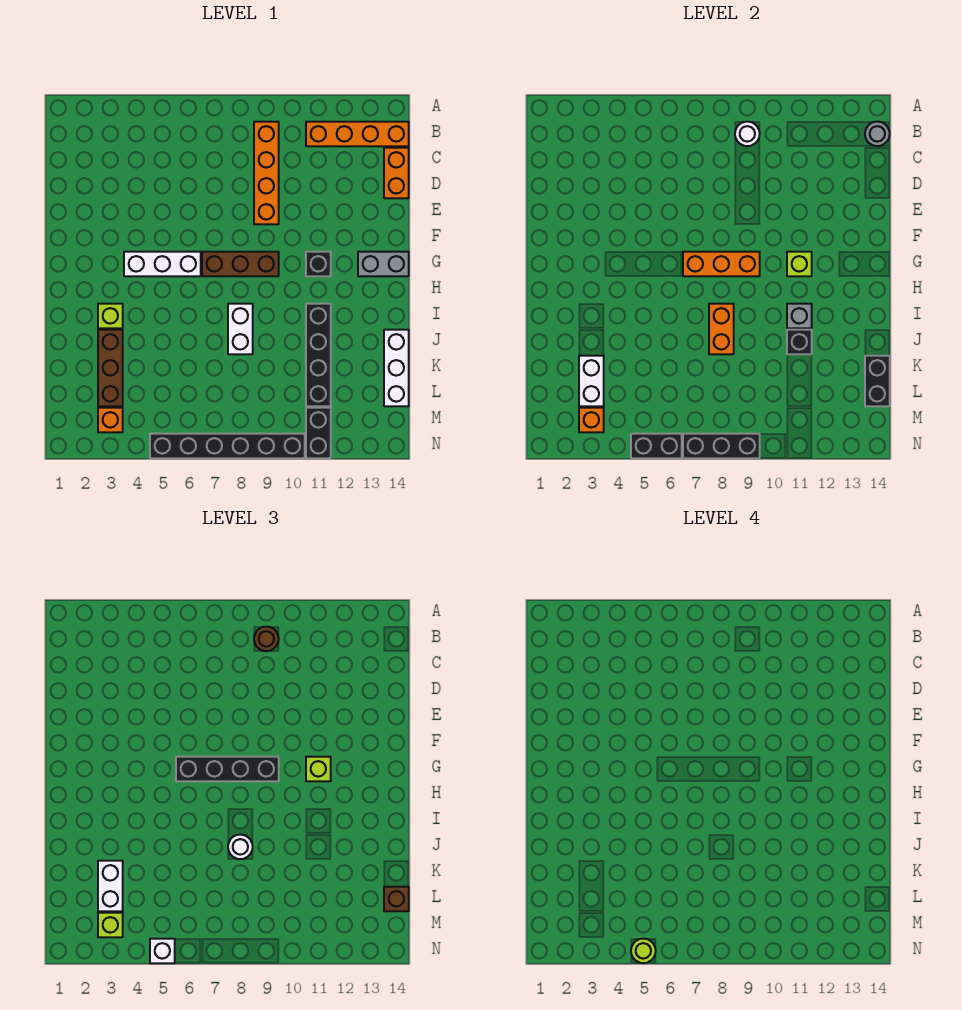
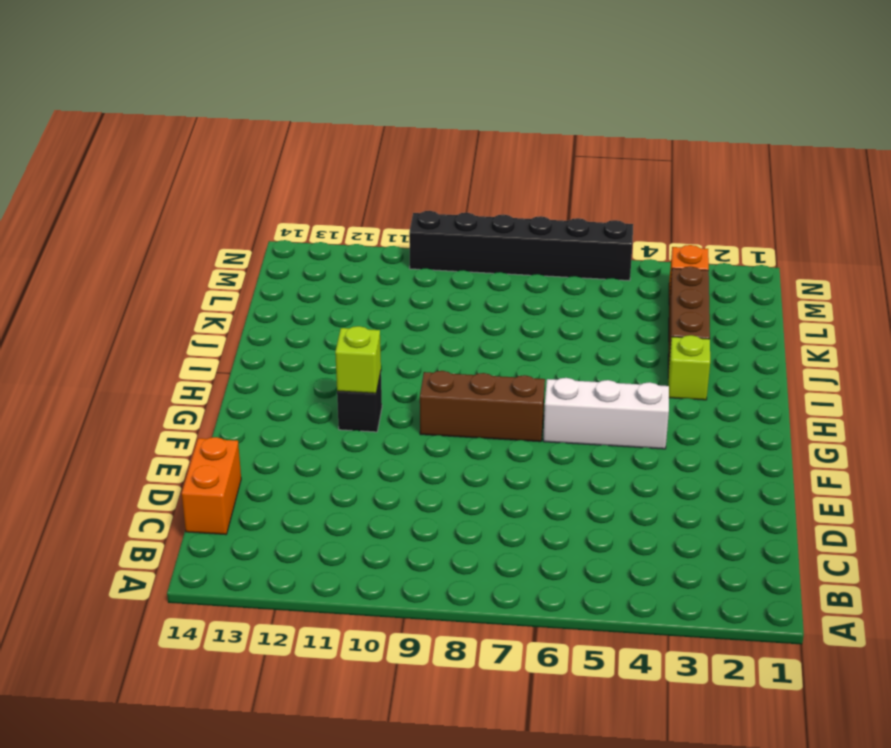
none -> orange brick B9:E9 level 1
none -> orange brick B11:B14 level 1
none -> grey brick G13:G14 level 1
none -> white brick I8:J8 level 1

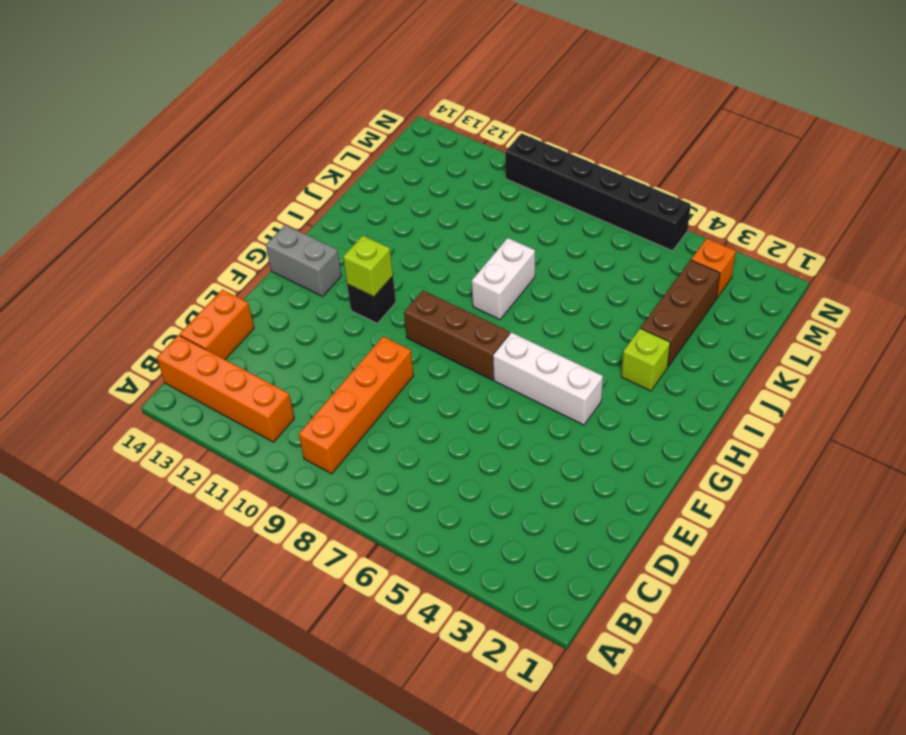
none -> black brick I11:L11 level 1
none -> white brick J14:L14 level 1
none -> black brick M11:N11 level 1
none -> white round brick B9 level 2

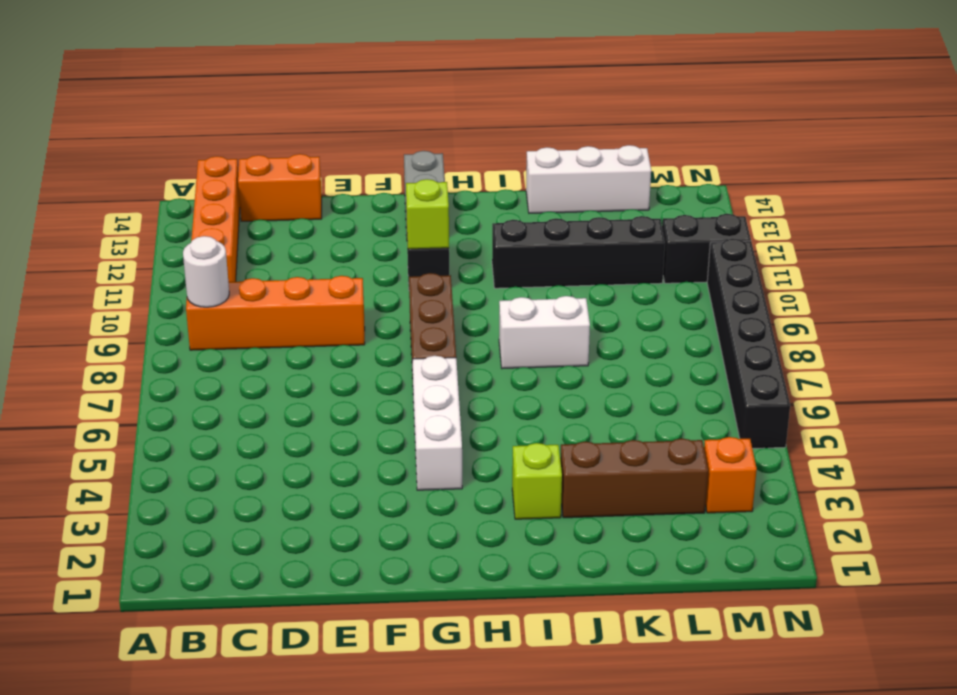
none -> grey round brick B14 level 2
none -> orange brick G7:G9 level 2
none -> orange brick I8:J8 level 2
none -> grey brick I11 level 2

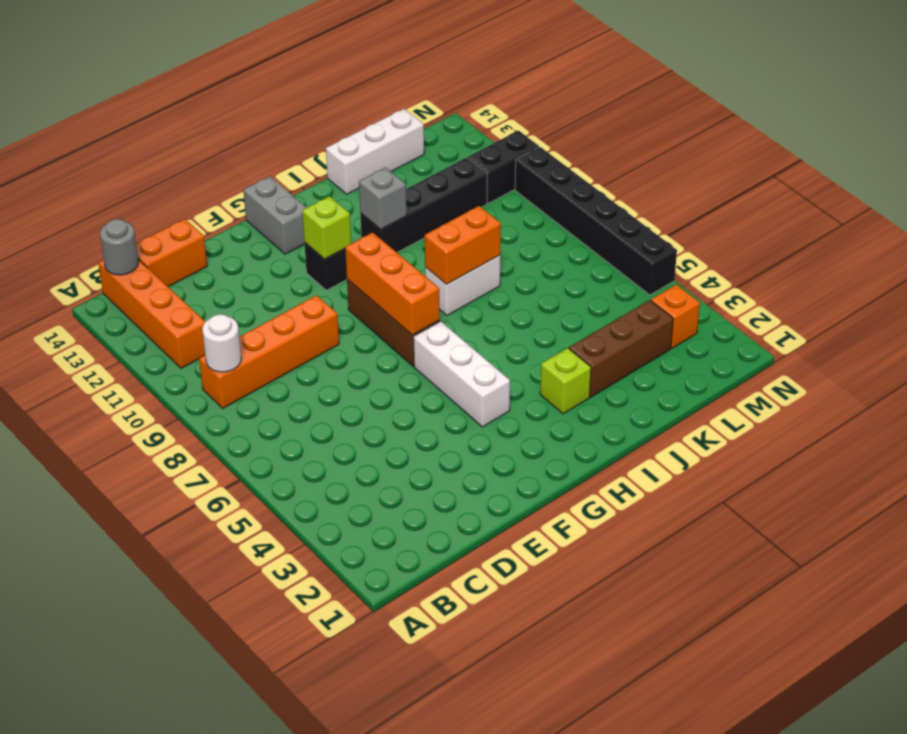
none -> black brick J11 level 2
none -> white brick K3:L3 level 2
none -> black brick K14:L14 level 2
none -> orange brick M3 level 2

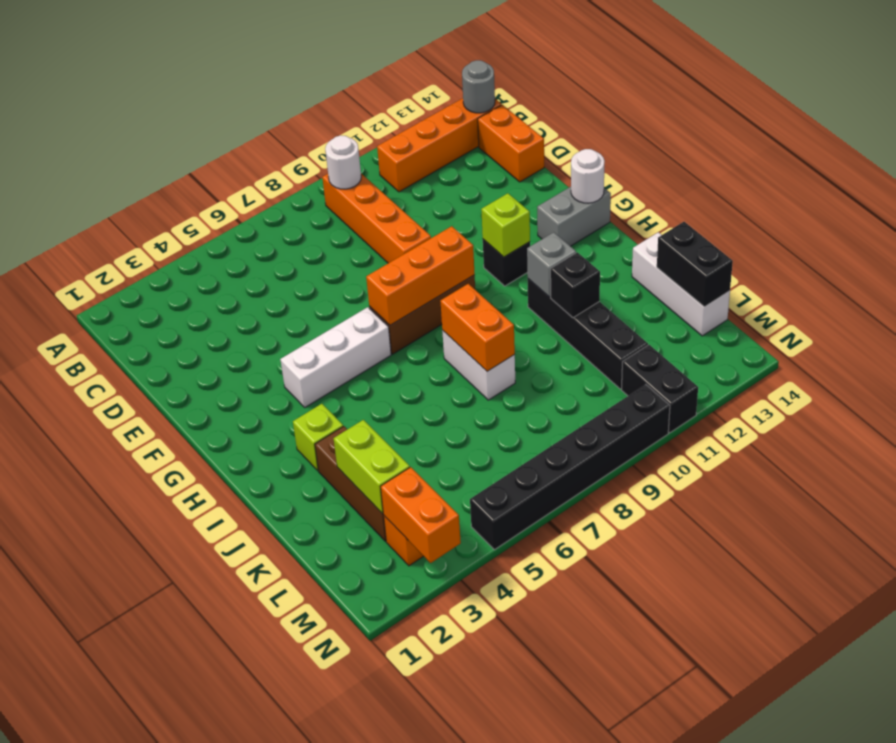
white round brick G14 level 2 -> white round brick J8 level 3
lime brick K3:L3 level 2 -> white brick K3:L3 level 2
orange brick M3:N3 level 2 -> orange brick M3 level 2
none -> black brick N5:N6 level 2
none -> black brick N7:N9 level 2
none -> brown round brick B9 level 3
none -> black brick G6:G9 level 3

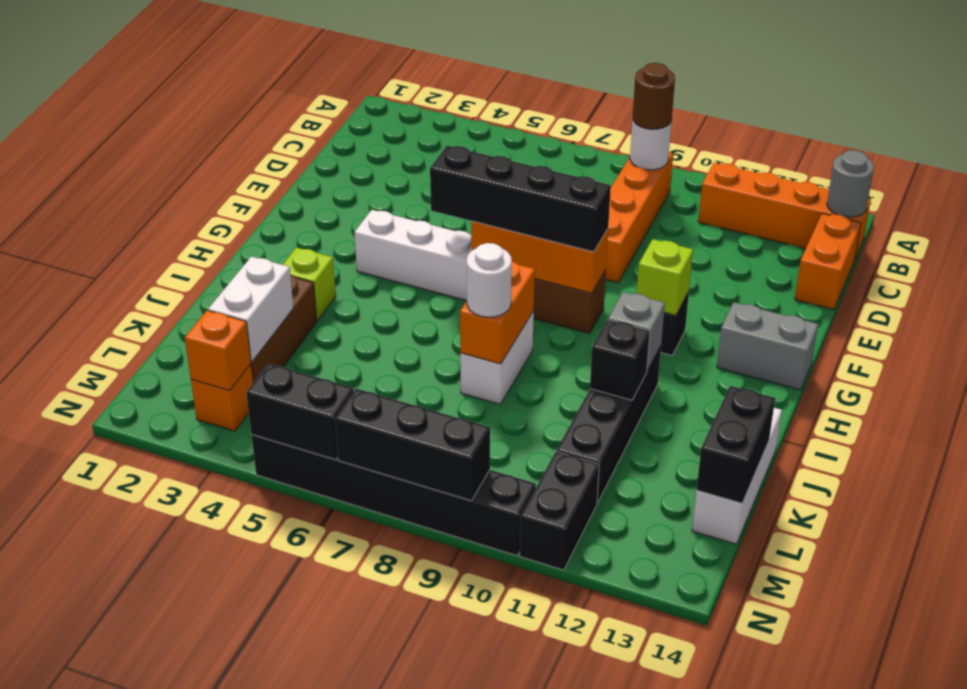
none -> lime brick G11 level 3
none -> white brick K3:L3 level 3
none -> brown brick L14 level 3
none -> lime brick M3 level 3

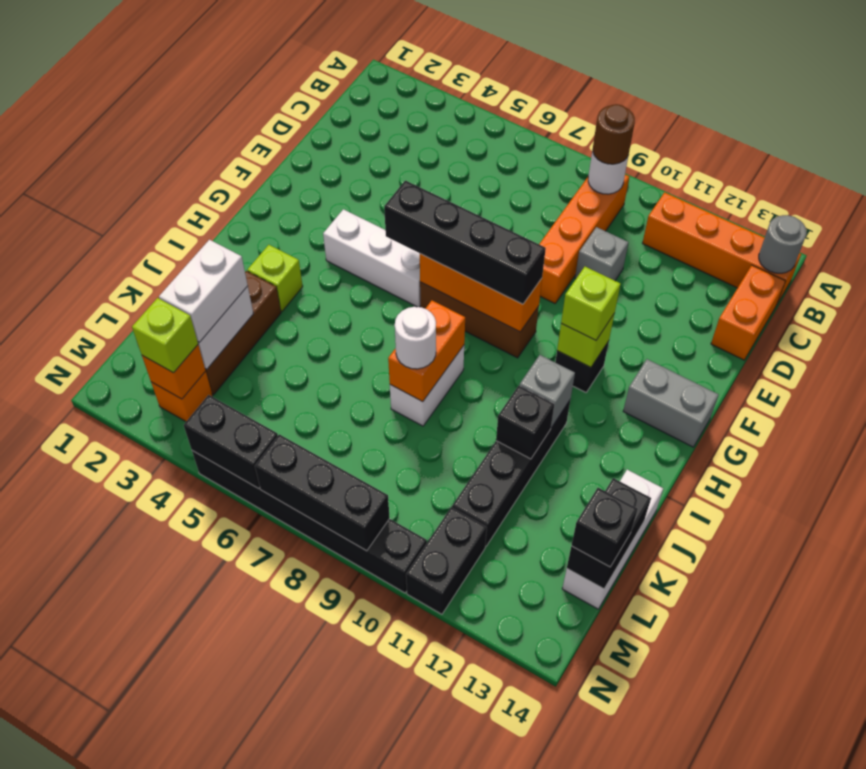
grey brick D10 level 1 -> none
black brick L14 level 3 -> brown brick L14 level 3
none -> white brick N5 level 3
none -> lime round brick N5 level 4

